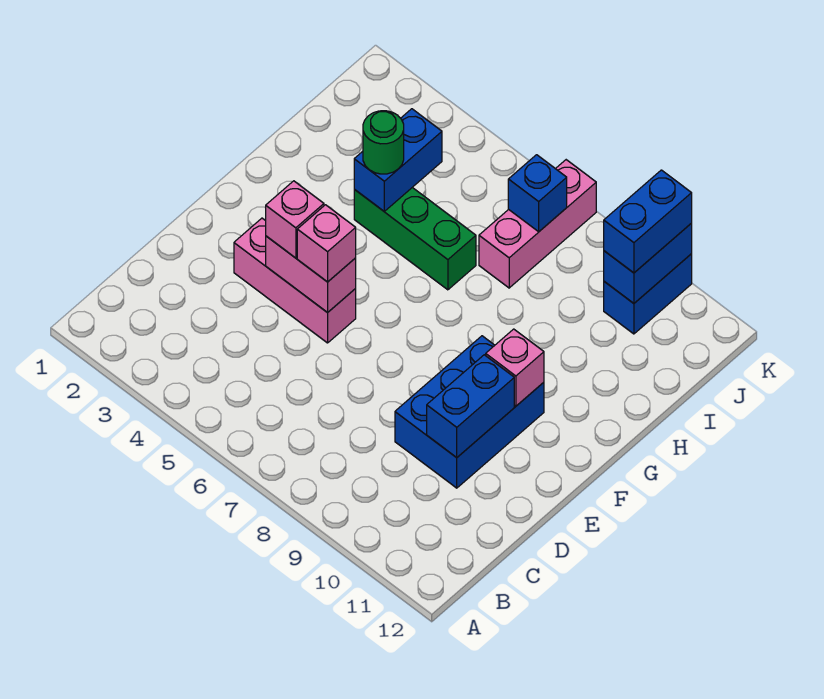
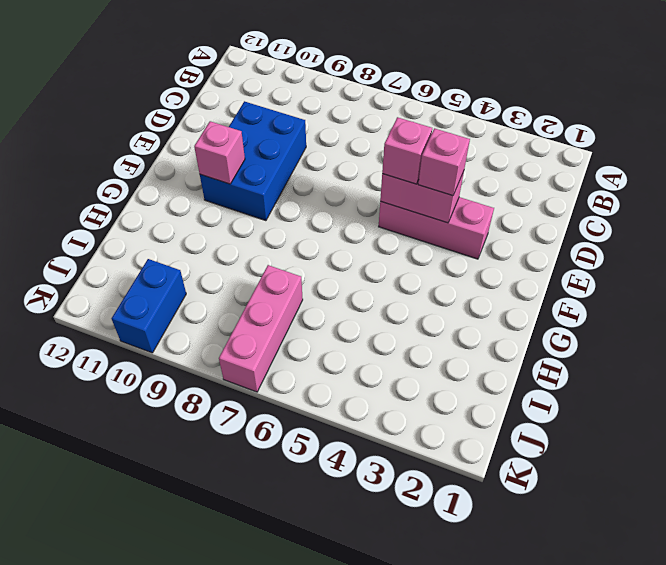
none -> green brick H4:H6 level 1
none -> blue brick D10:E10 level 2
none -> blue brick H4:I4 level 2

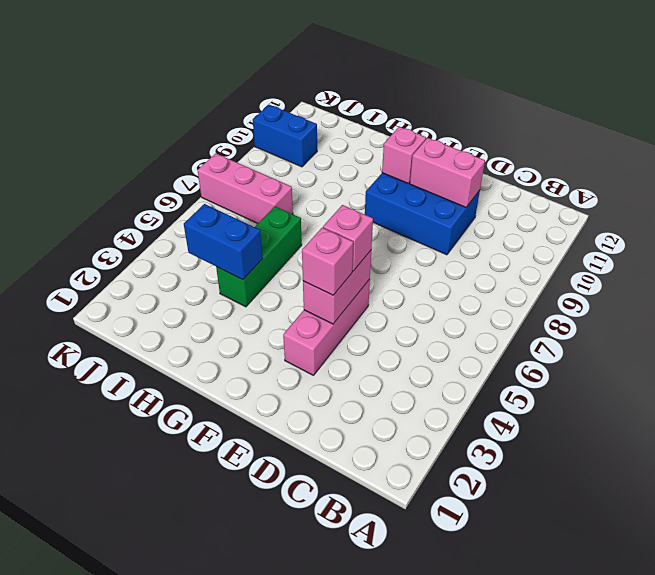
pink brick D10:E10 level 2 -> blue brick D10:E10 level 2
none -> blue brick J7 level 2
none -> blue brick J10:K10 level 2
none -> green round brick H4 level 3

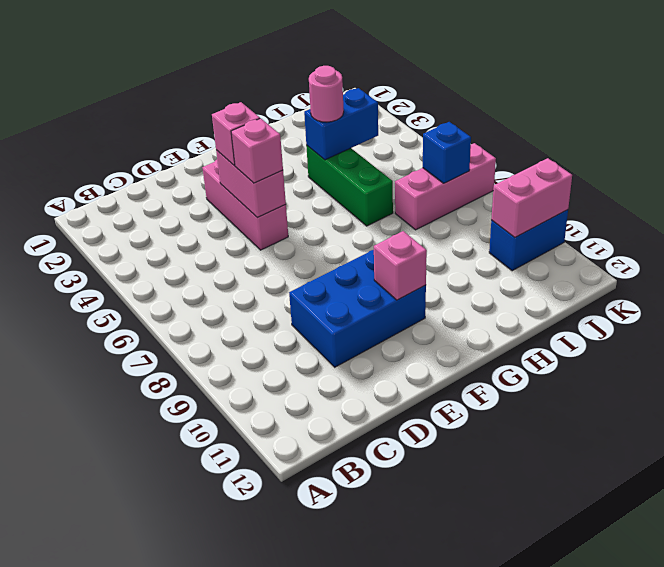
pink round brick H4 level 3 -> green round brick H4 level 3
pink brick J10:K10 level 2 -> blue brick J10:K10 level 2
none -> blue brick D10:E10 level 2
none -> blue brick J10:K10 level 3

